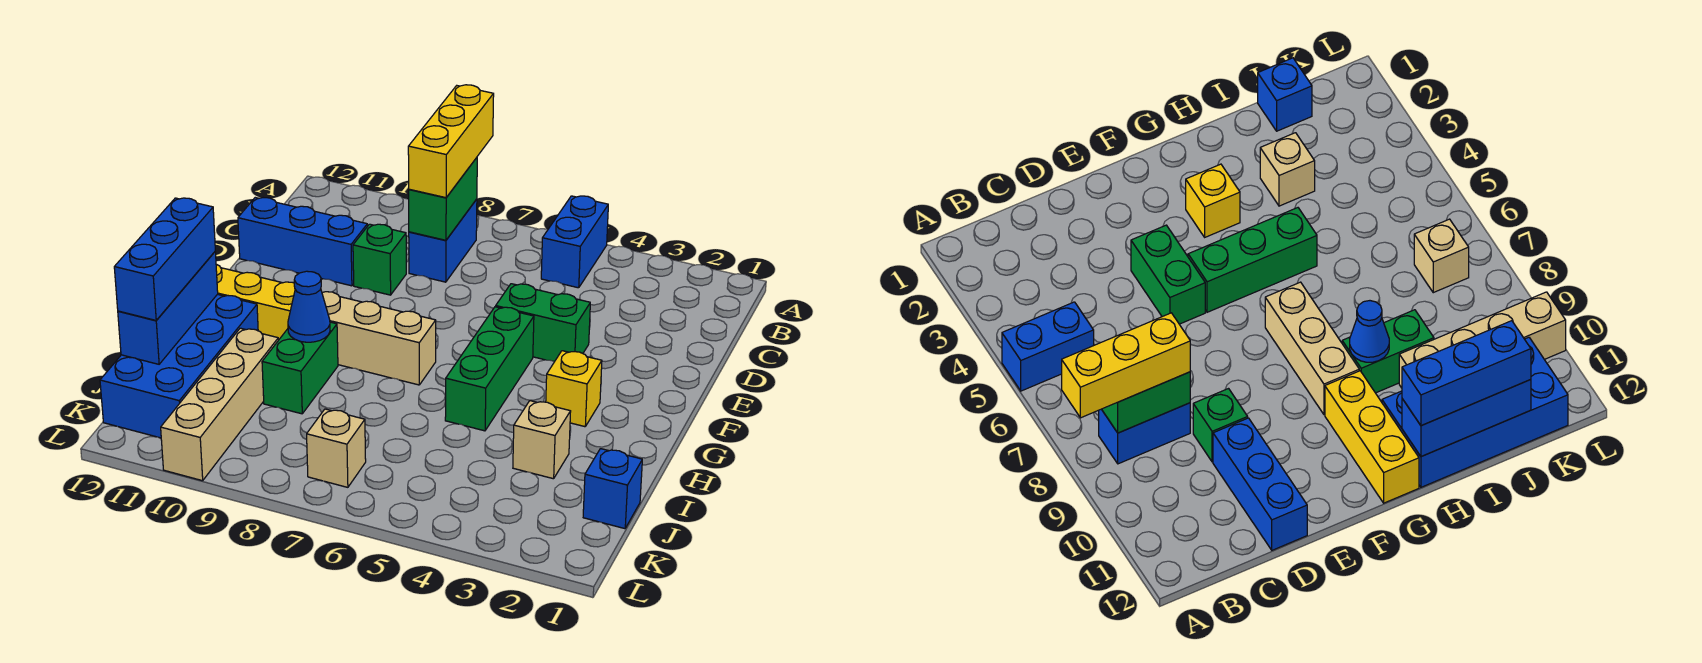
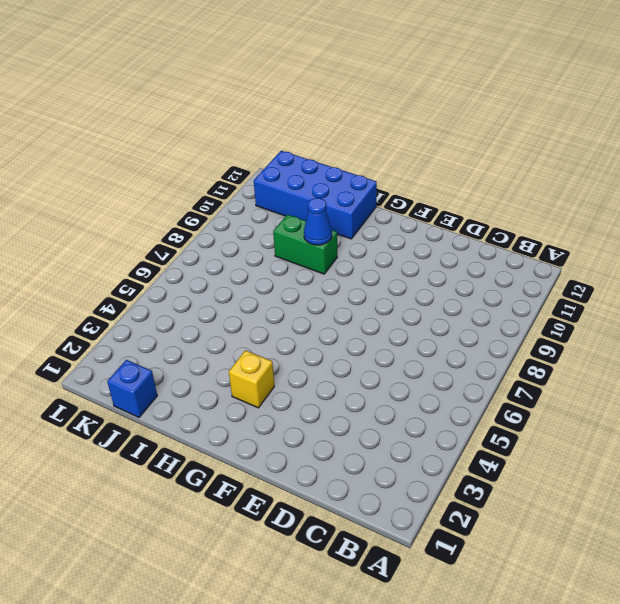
none -> blue brick A5:B5 level 1
none -> blue brick B8:C8 level 1
none -> green brick D9 level 1

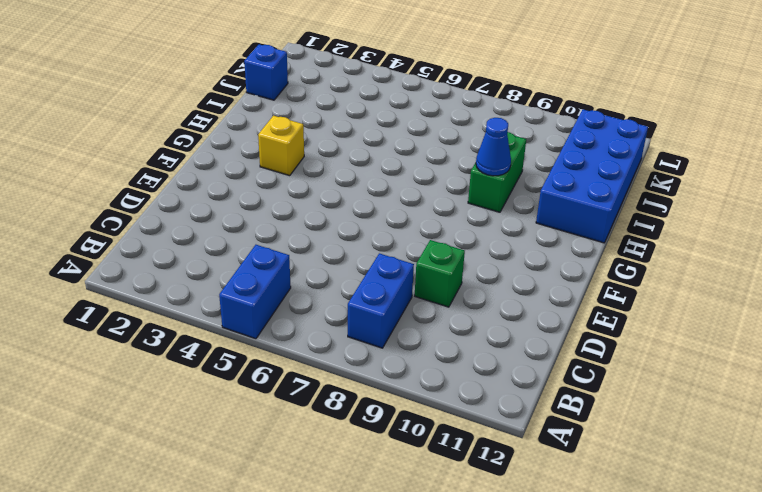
none -> blue brick D10:D12 level 1
none -> green brick E4:E5 level 1
none -> green brick F5:H5 level 1

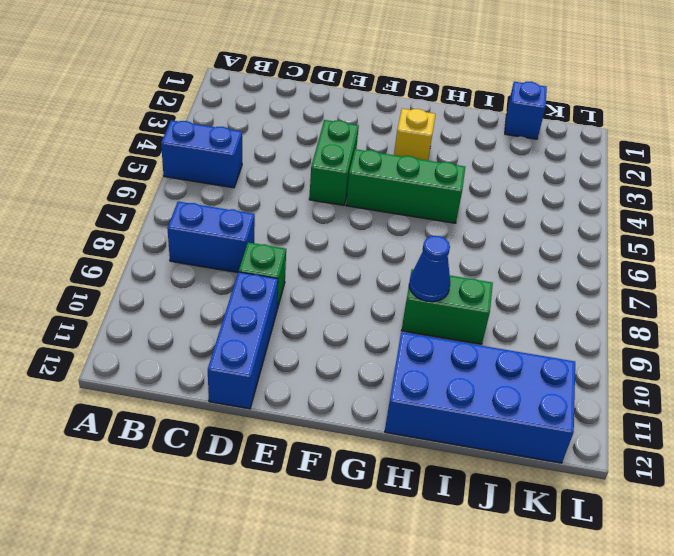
none -> tan brick G7:G9 level 1
none -> yellow brick G10:G12 level 1
none -> tan brick I3 level 1

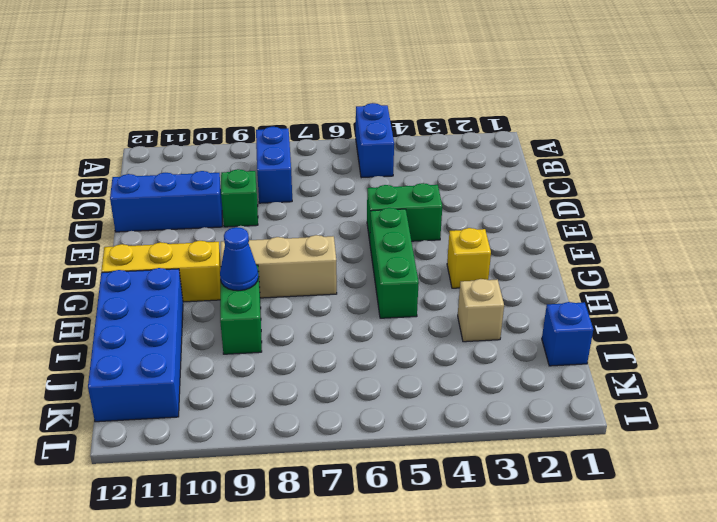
none -> tan brick I10:L10 level 1
none -> tan brick K7 level 1
none -> green brick B8:C8 level 2

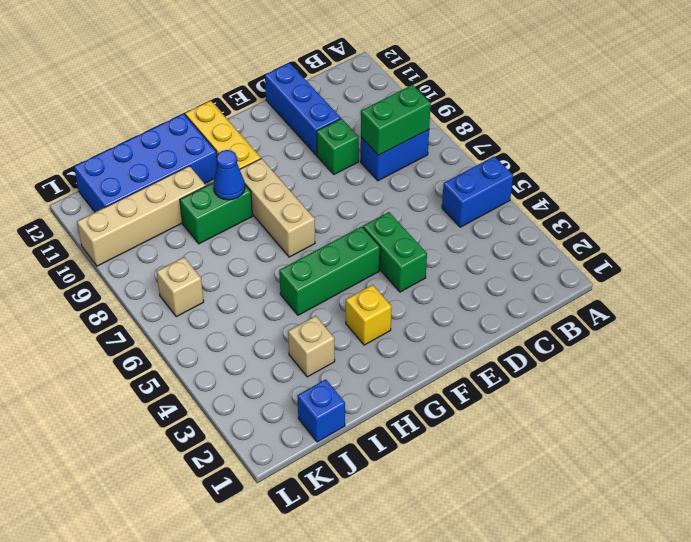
none -> blue brick H12:J12 level 2
none -> yellow brick A8:C8 level 3
none -> blue brick H12:J12 level 3

